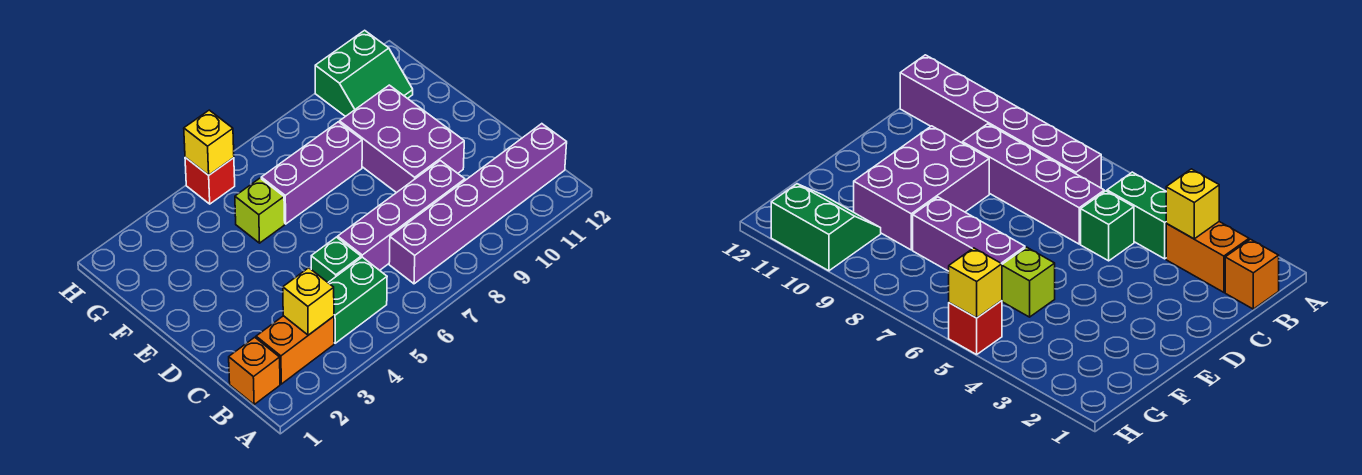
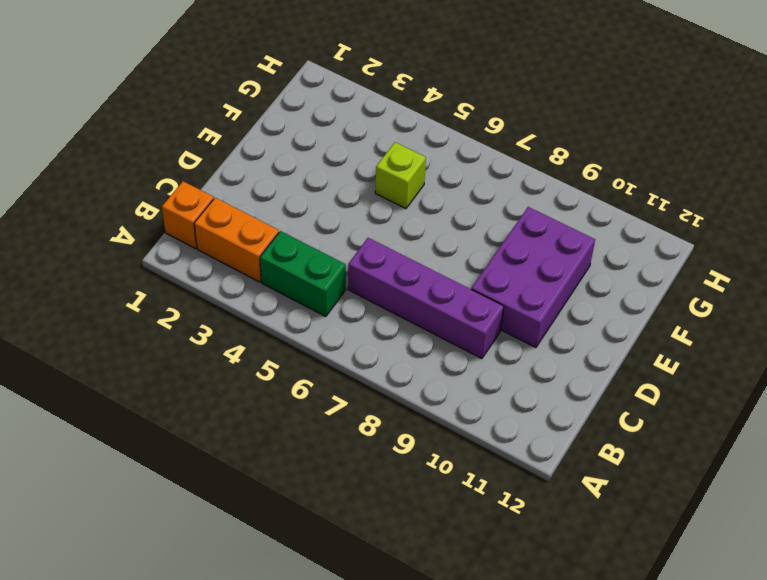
none -> purple brick B7:B12 level 1
none -> green brick C5 level 1
none -> purple brick F6:F8 level 1

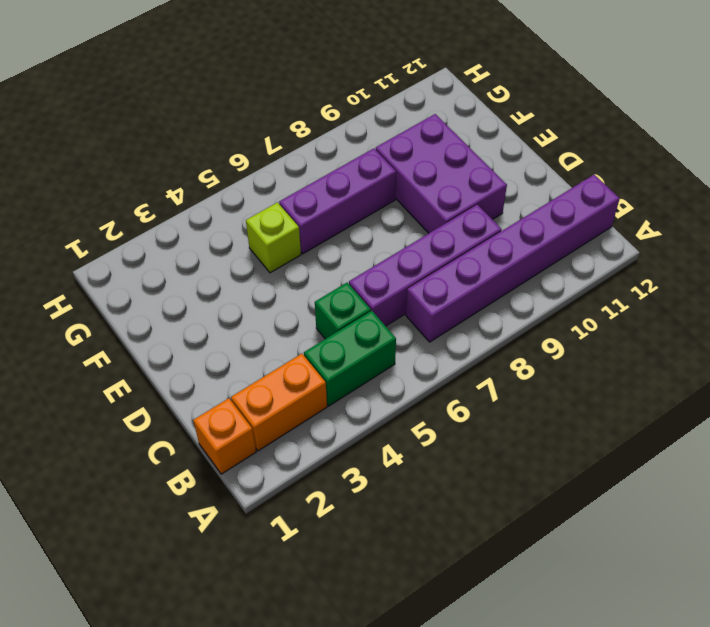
none -> green slope G10:H11 level 1 top H
none -> red brick H5 level 1
none -> yellow brick B3 level 2

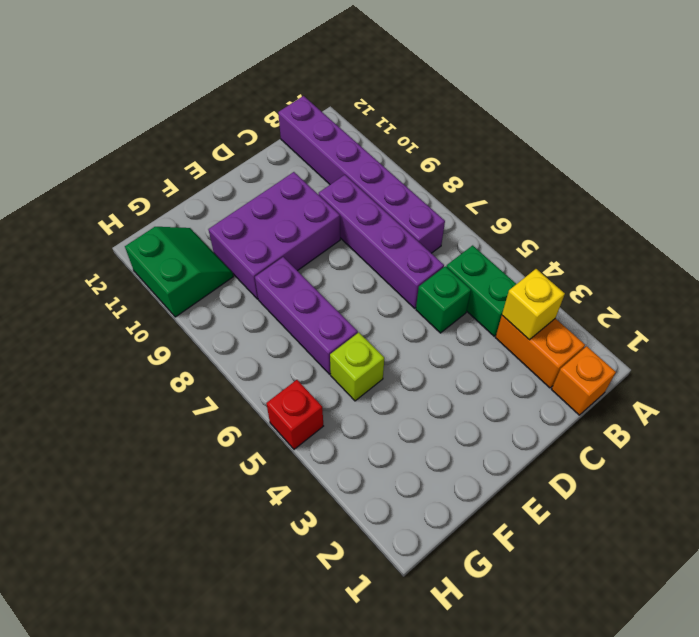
none -> yellow brick H5 level 2

